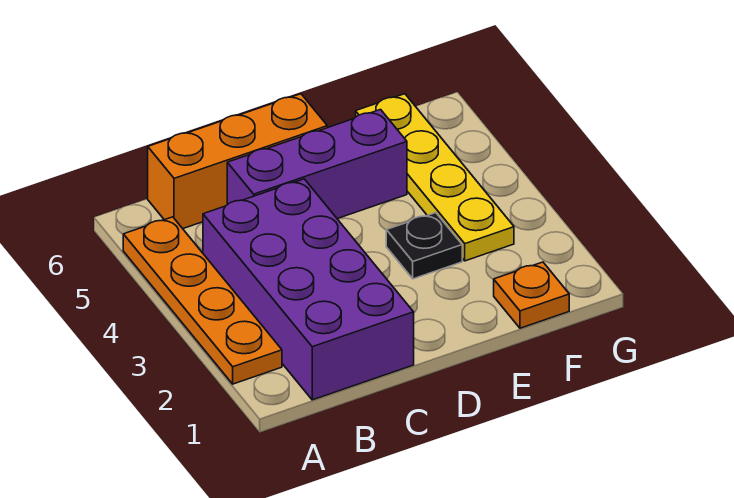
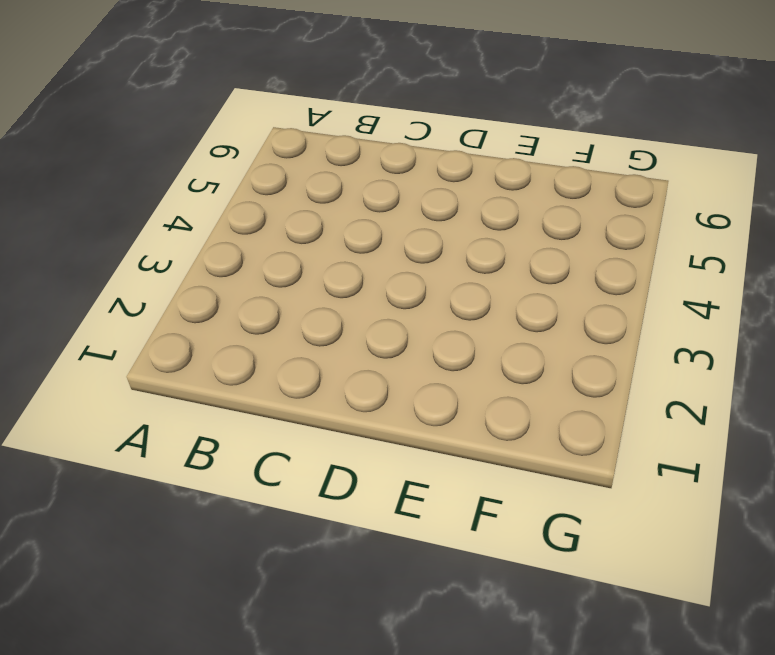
none -> orange plate A2:A5 level 1
none -> purple brick B1:C4 level 1

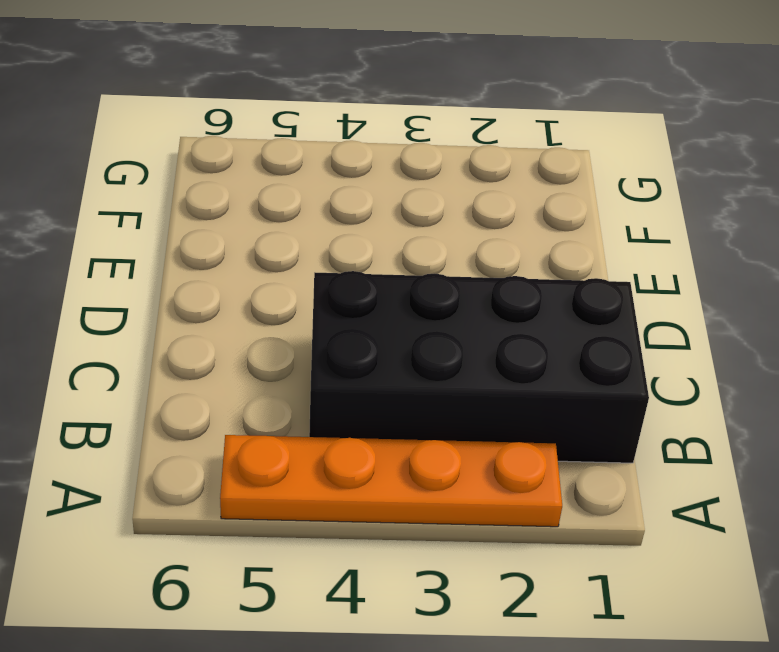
black brick B1:C4 level 1 -> purple brick B1:C4 level 1
none -> orange brick B6:D6 level 1
none -> purple brick C5:E5 level 1

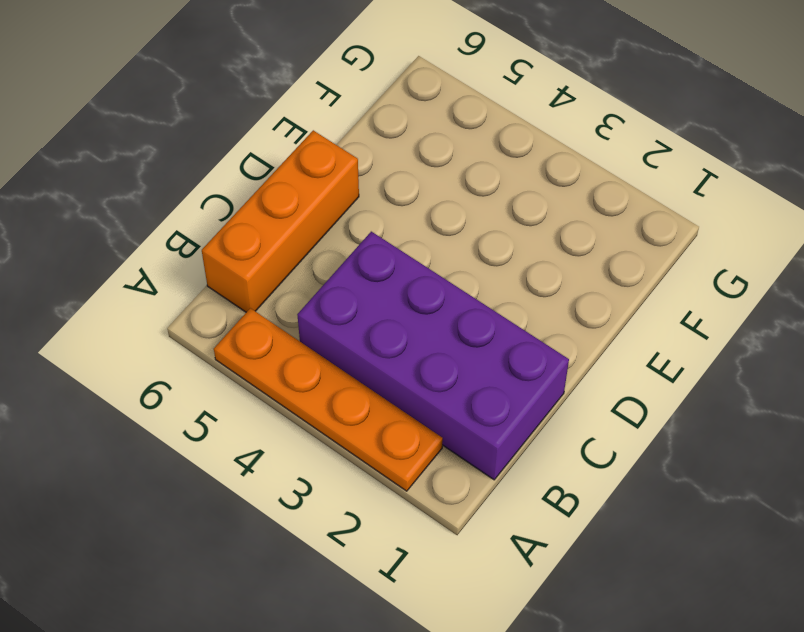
none -> purple brick C5:E5 level 1
none -> black plate E3 level 1

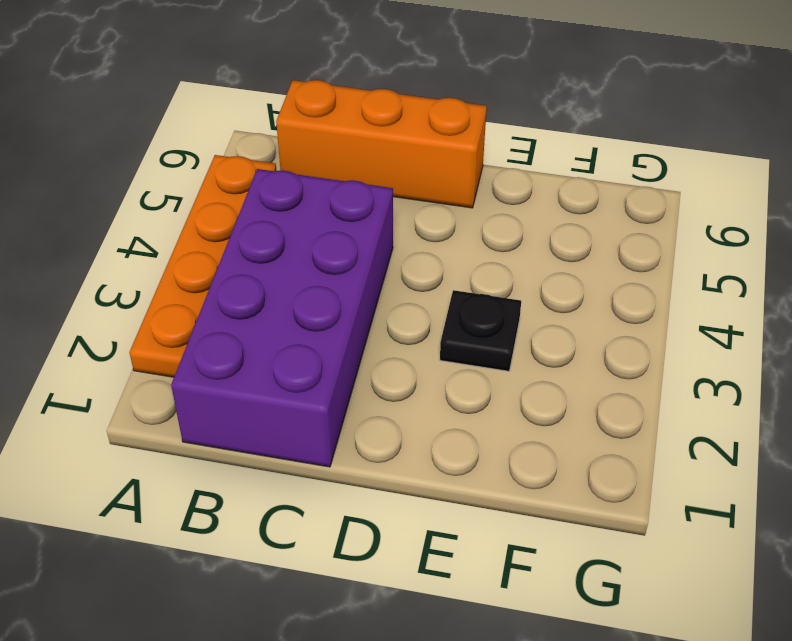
none -> purple brick C5:E5 level 1
none -> orange plate F1 level 1

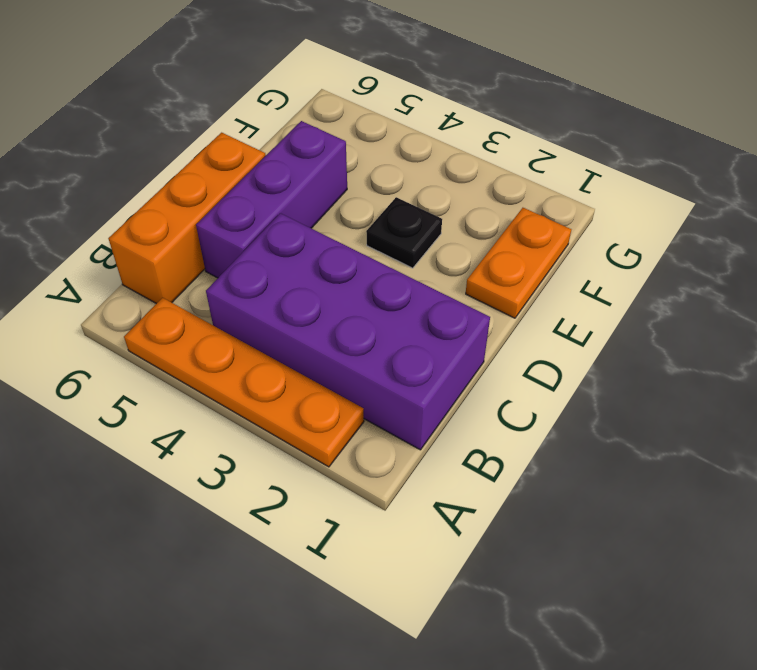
orange plate E1:F1 level 1 -> orange plate F1 level 1
none -> yellow plate F3:F6 level 1

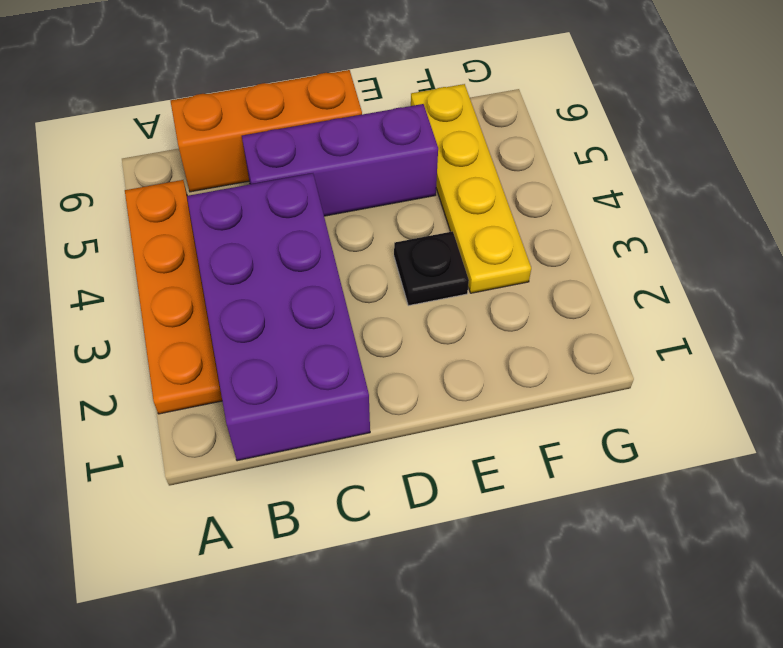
none -> orange plate F1 level 1

